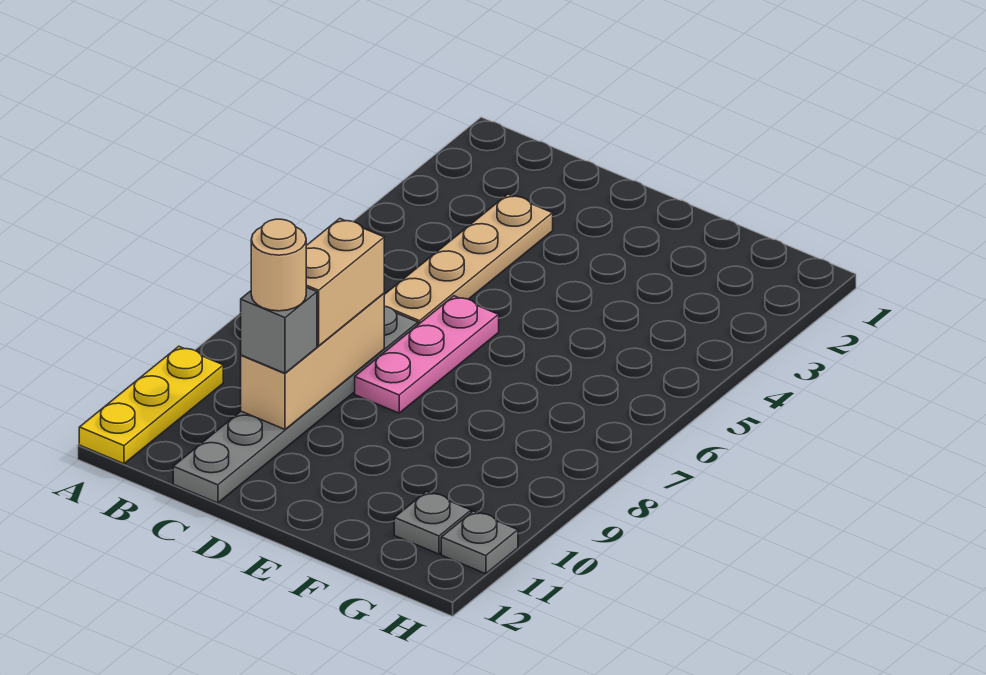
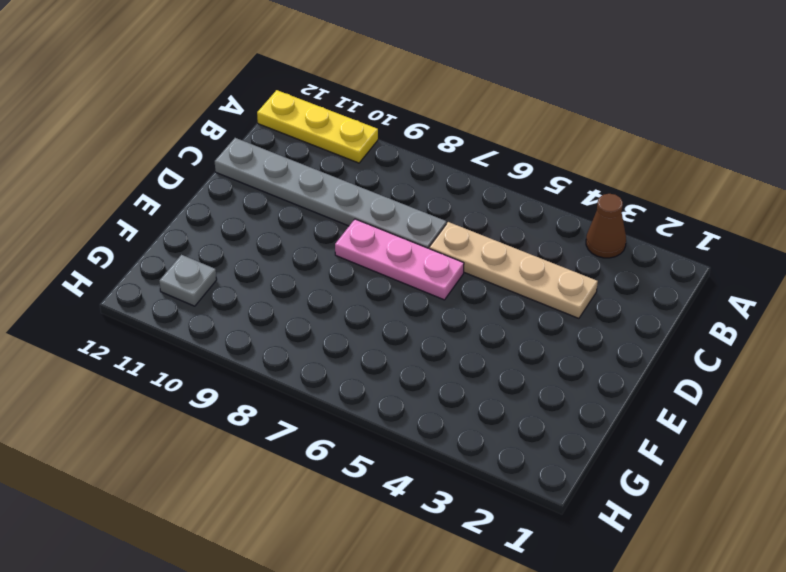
brown cone A3 level 1 -> none
none -> grey plate H11 level 1
none -> tan brick C8:C10 level 2

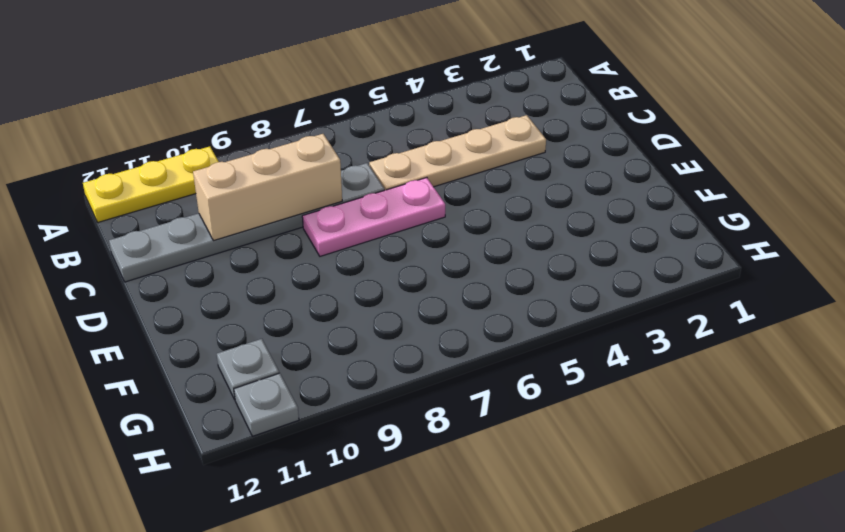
none -> tan brick C8:C9 level 3
none -> grey brick C10 level 3

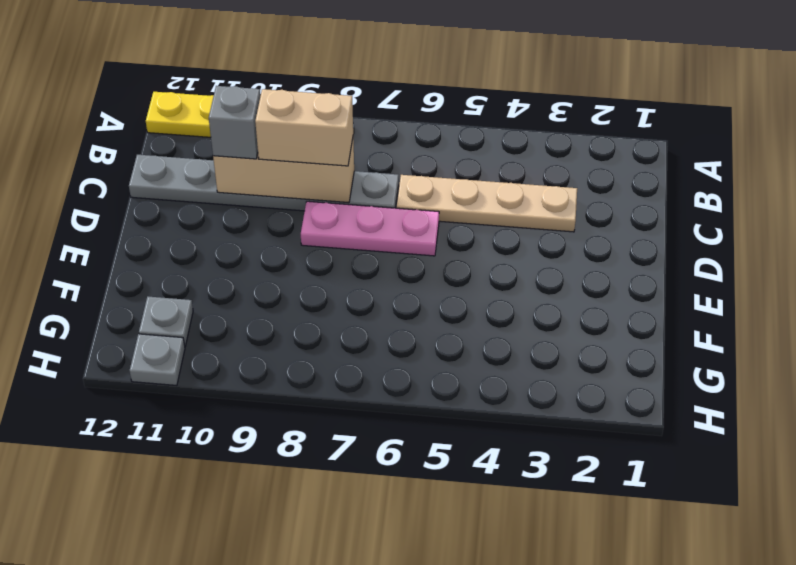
none -> tan round brick C10 level 4

